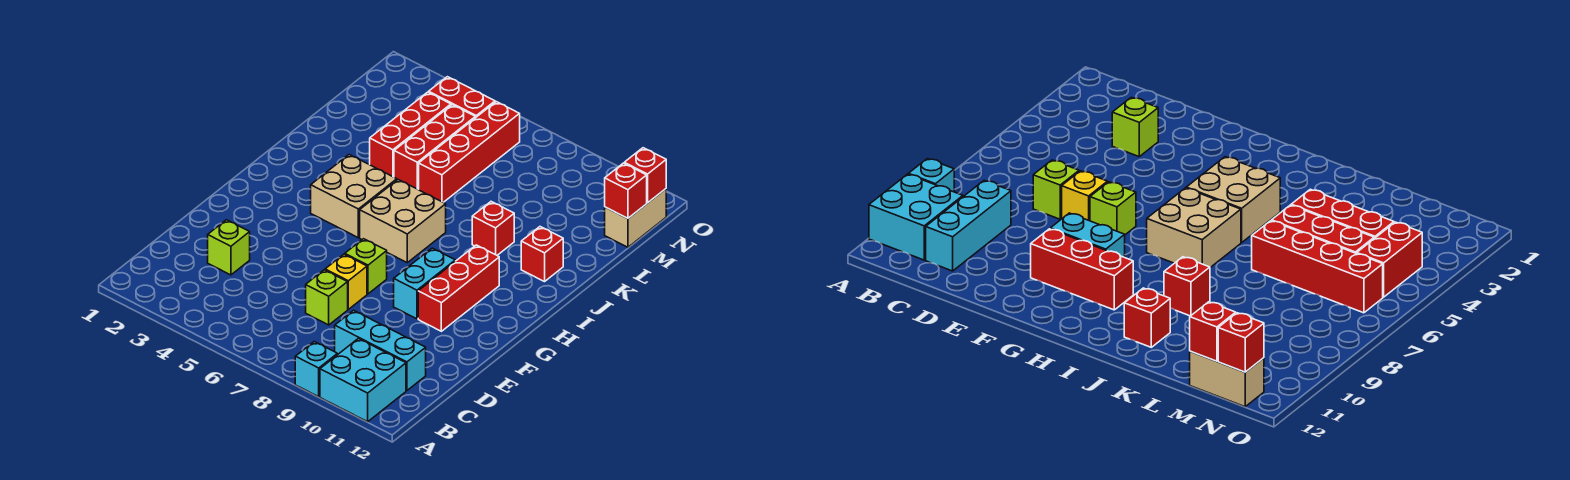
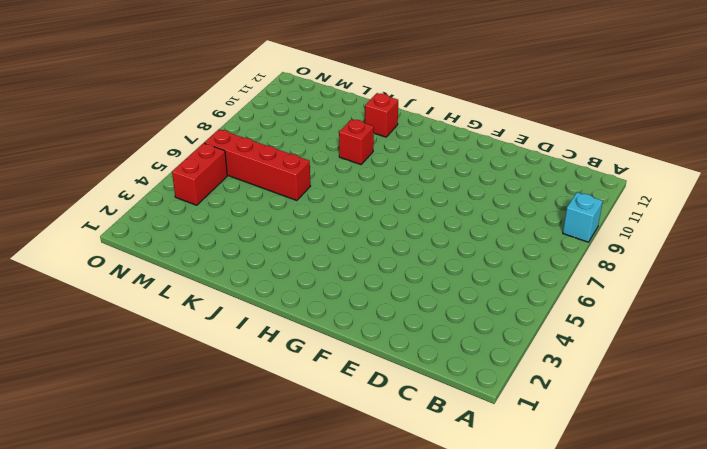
none -> cyan brick A10:B11 level 1
none -> cyan brick C9:C11 level 1
none -> lime brick D3 level 1

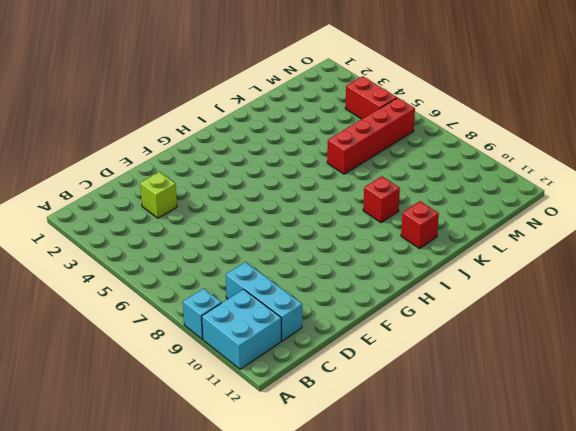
none -> lime brick D7 level 1
none -> yellow brick E7 level 1
none -> lime brick F7 level 1

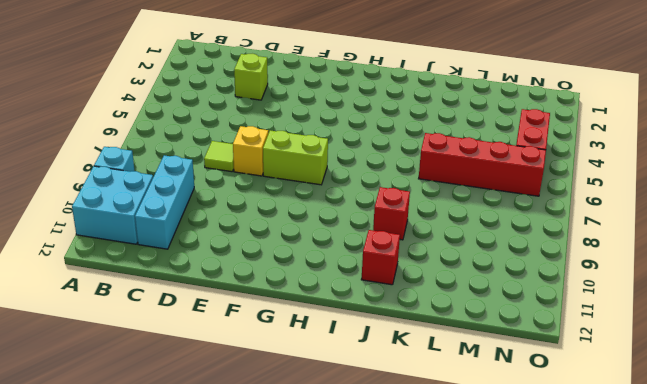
lime tile D7 level 1 -> lime brick D7 level 1
lime brick F7:G7 level 1 -> lime brick F7 level 1
none -> cyan brick F9:G9 level 1
none -> red brick F10:H10 level 1
none -> tan brick H4:I5 level 1

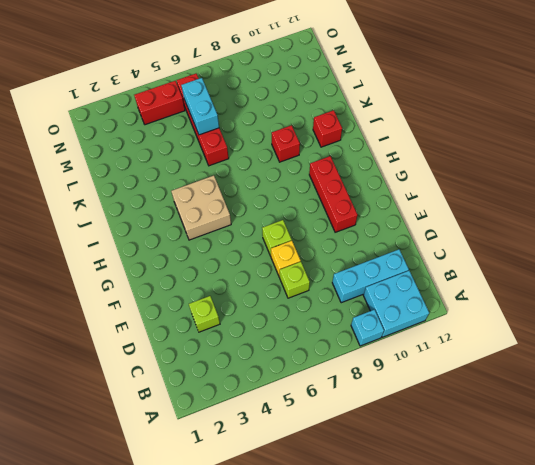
cyan brick L6:M6 level 2 -> cyan brick F9:G9 level 1
none -> tan brick H6:I7 level 1
none -> red brick K4:M4 level 1
none -> red brick K5:M5 level 1

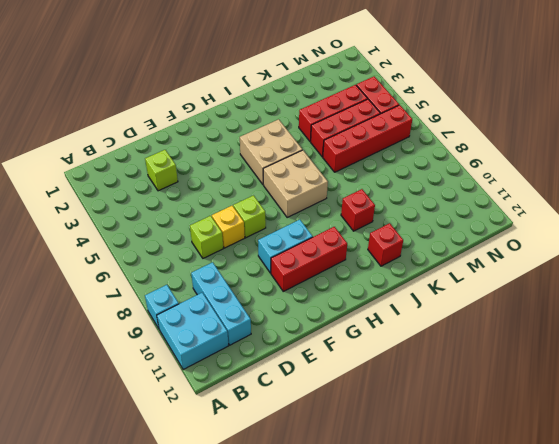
none -> tan brick M12:N12 level 1
none -> red brick M12 level 2
none -> red brick N12 level 2

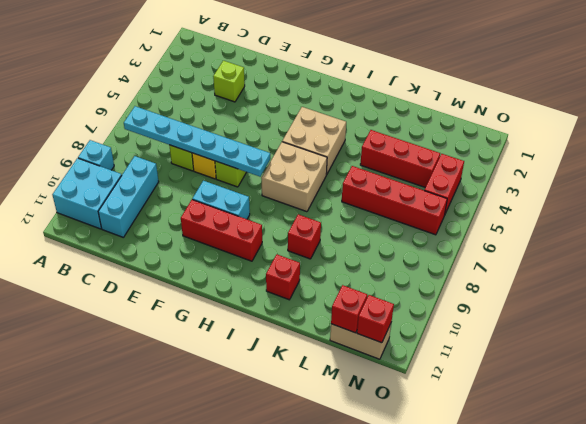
cyan plate B7:G7 level 2 -> none
none -> red brick K5:M5 level 1

